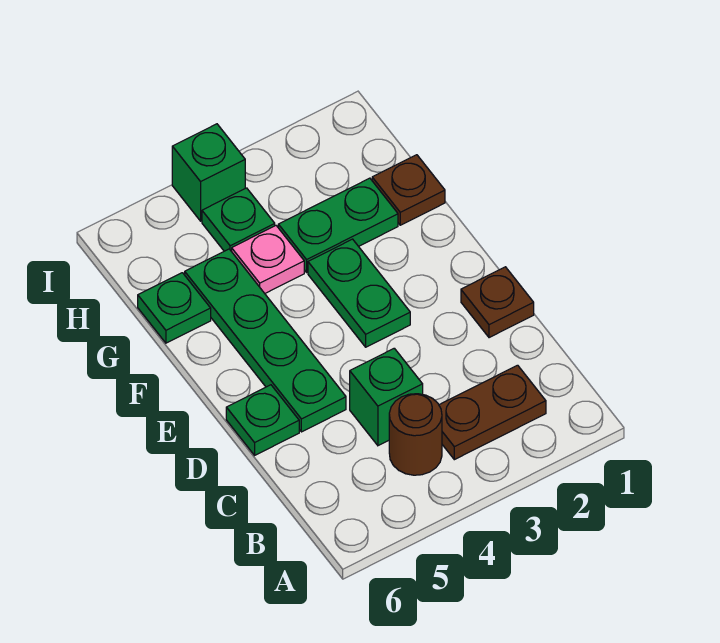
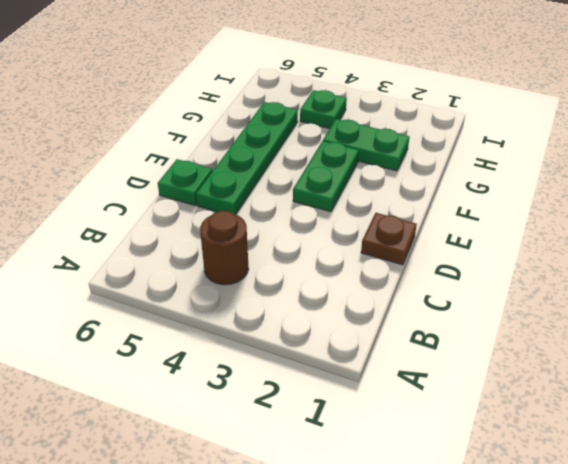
none -> brown plate B2:B3 level 1
none -> green brick C4 level 1
none -> brown plate G1 level 1

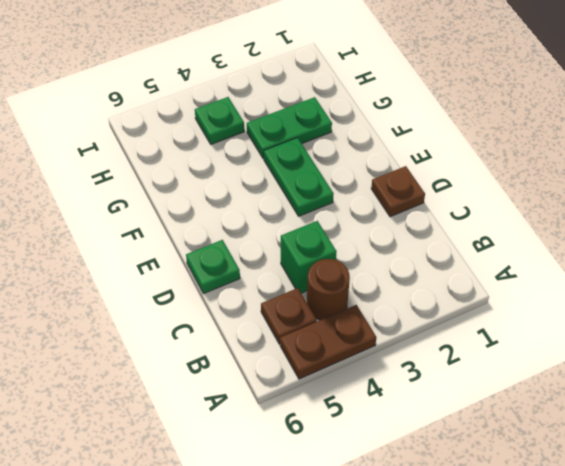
brown plate A4:A5 level 1 -> brown plate B2:B3 level 1
brown plate B5 level 1 -> brown plate G1 level 1
none -> green plate D5:G5 level 1
none -> pink plate G4 level 1
none -> green plate G6 level 1

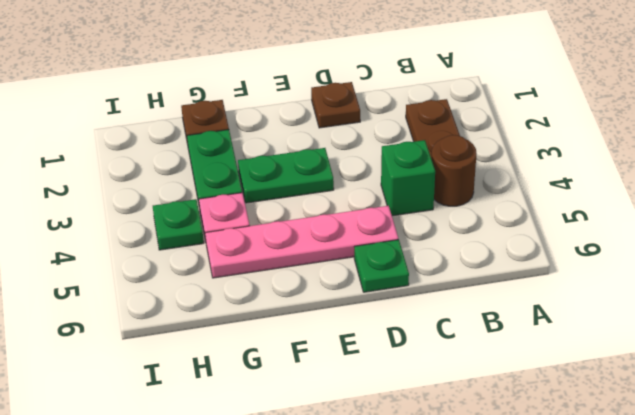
pink plate D5:G5 level 1 -> green plate D5:G5 level 1
none -> green plate G6 level 1
none -> green brick I4 level 1

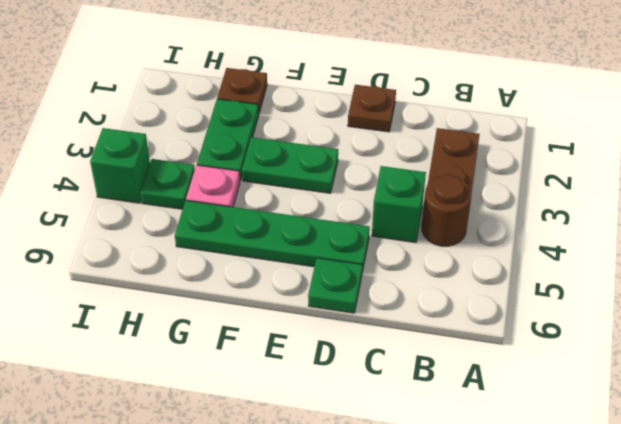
none -> green plate G6 level 1

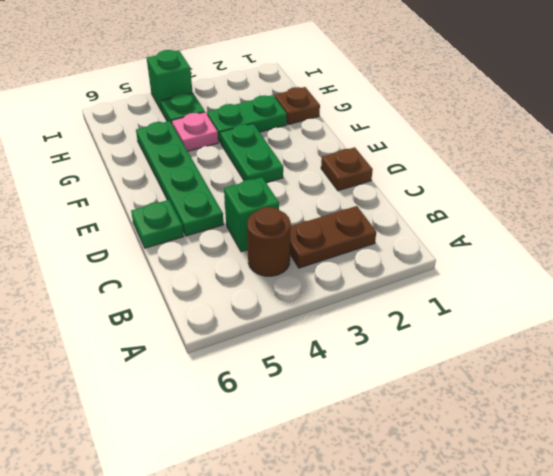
none -> green plate G6 level 1

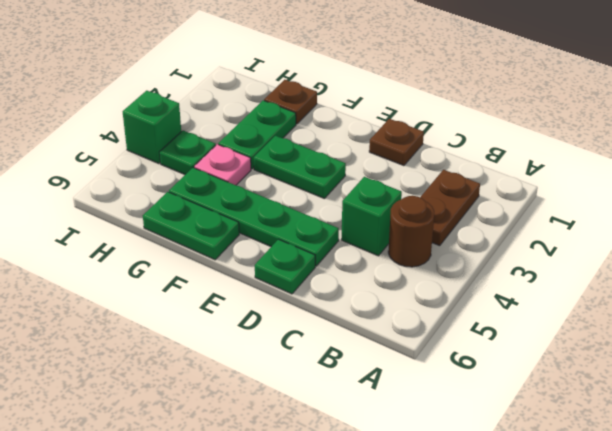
green plate F6:G6 level 1 -> green plate G6 level 1

